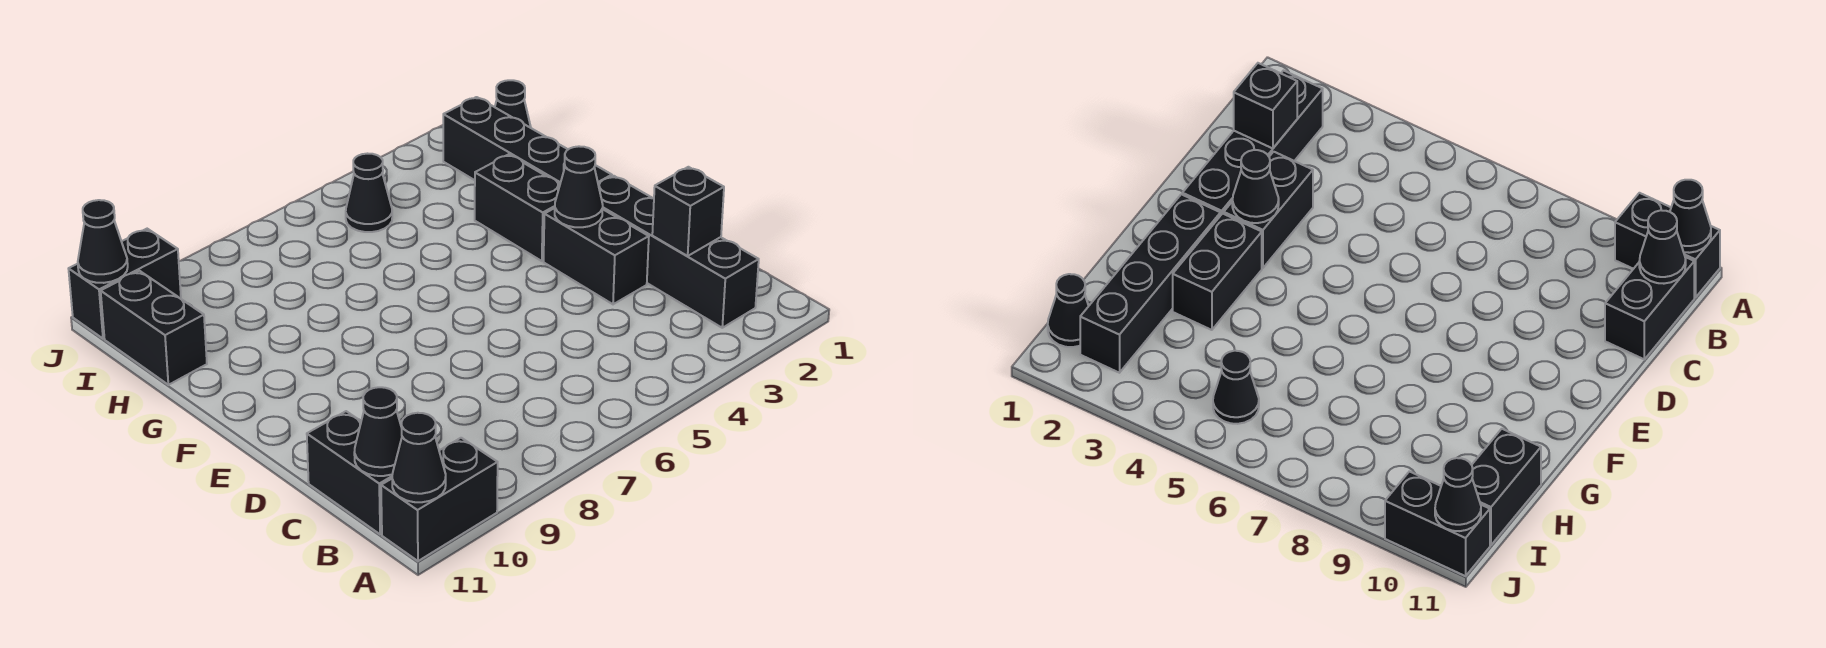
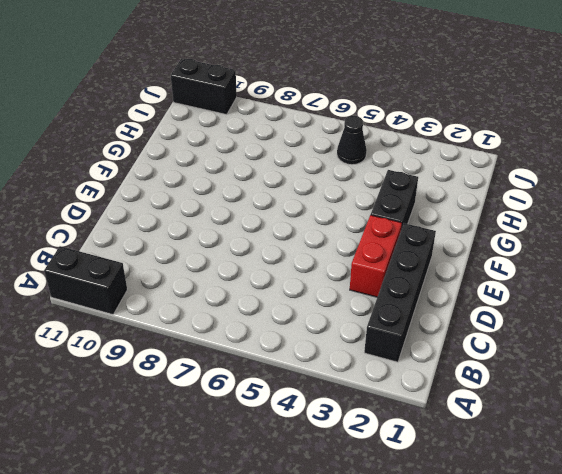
red brick D3:E3 level 1 -> black brick D3:E3 level 1
none -> black brick B11:C11 level 1
none -> black brick F2:I2 level 1
none -> black brick H11:I11 level 1

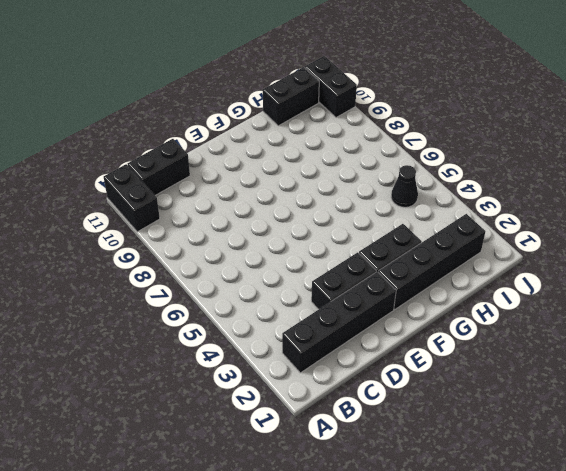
none -> black cone I1 level 1
none -> black cone A11 level 2
none -> black cone B11 level 2

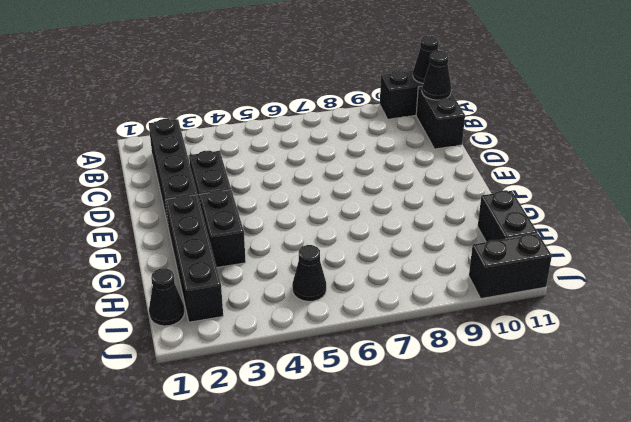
none -> black brick C2 level 2
none -> black cone E3 level 2
none -> black cone J11 level 2

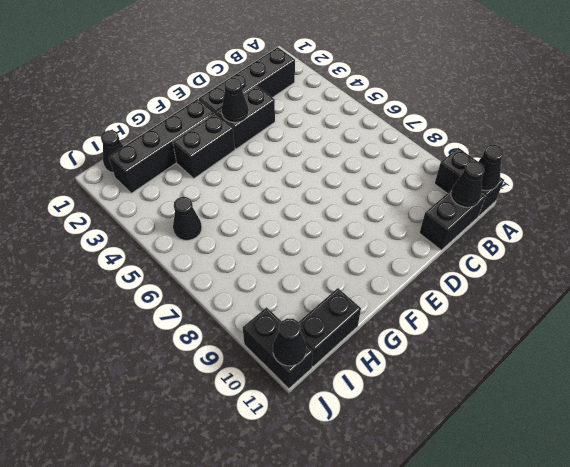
none -> black brick C2 level 2

